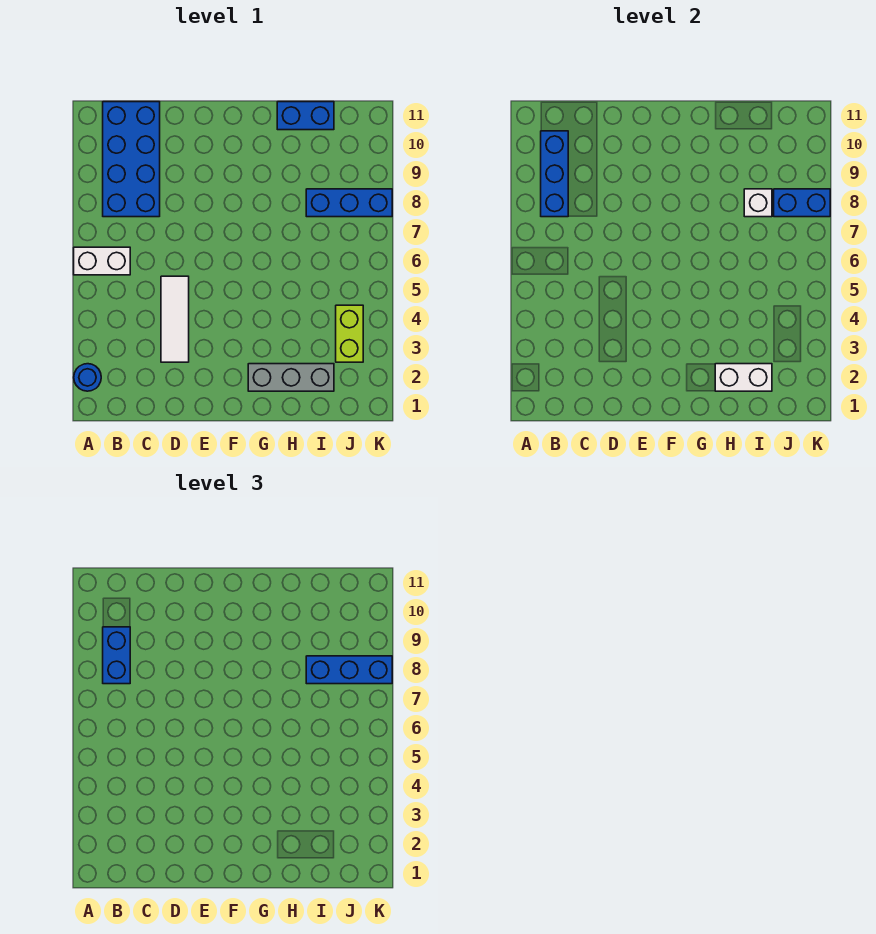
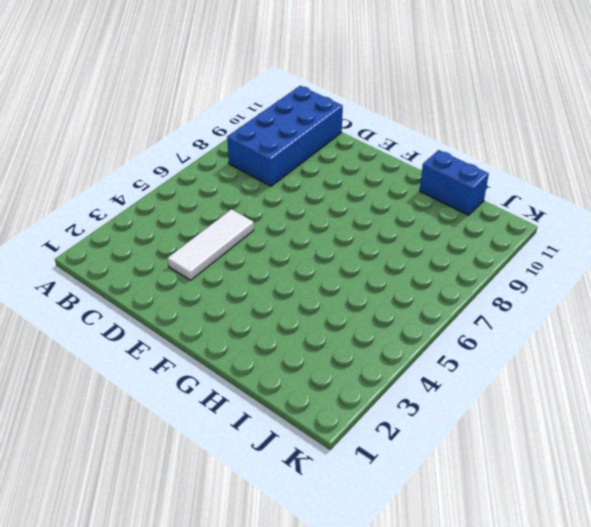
none -> blue round brick A2 level 1
none -> white brick A6:B6 level 1
none -> grey brick G2:I2 level 1

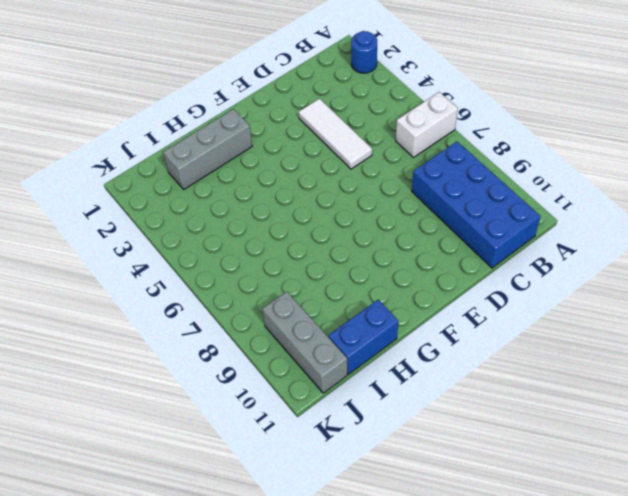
grey brick J9:J11 level 1 -> none
none -> blue brick I8:K8 level 1
none -> lime brick J3:J4 level 1
none -> blue brick B8:B10 level 2

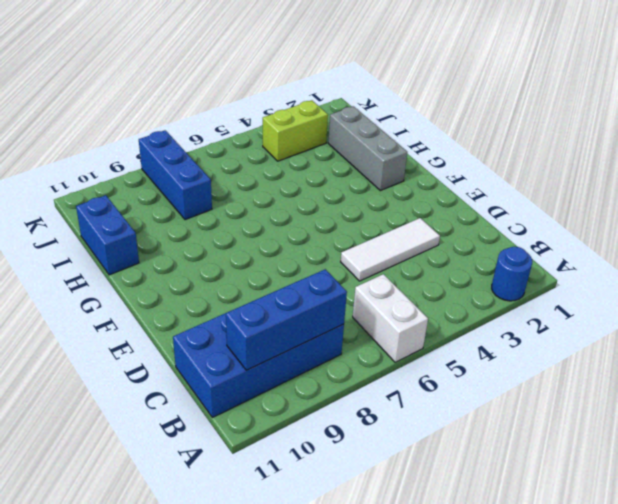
none -> white brick H2:I2 level 2
none -> white brick I8 level 2
none -> blue brick J8:K8 level 2

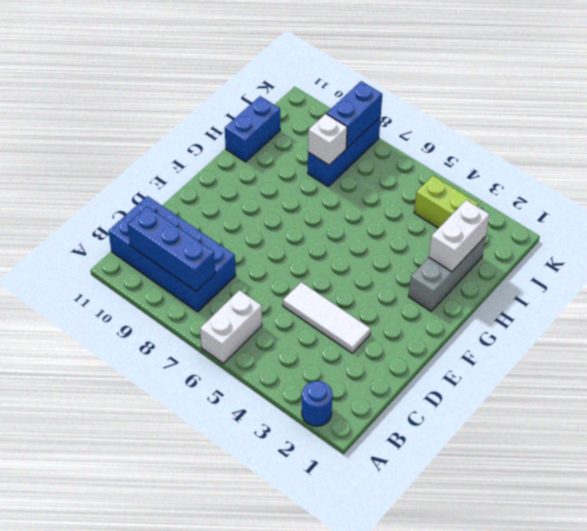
none -> blue brick B8:B9 level 3
none -> blue brick I8:K8 level 3

